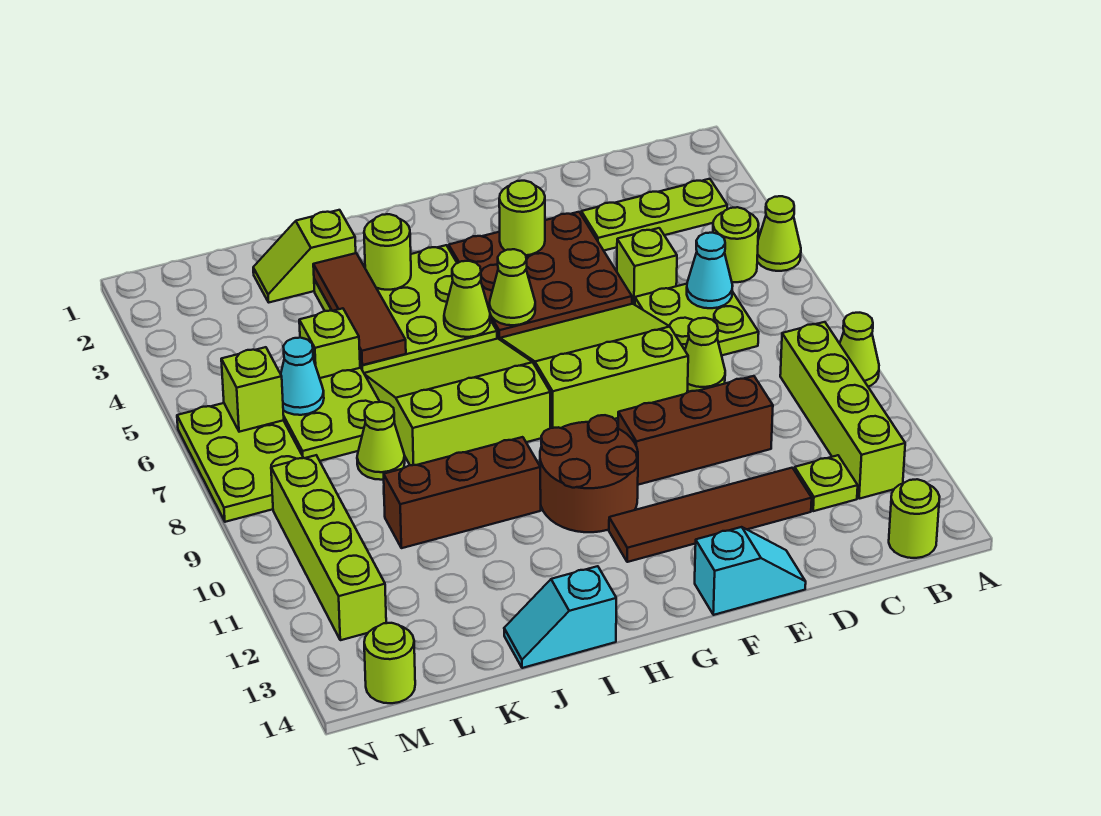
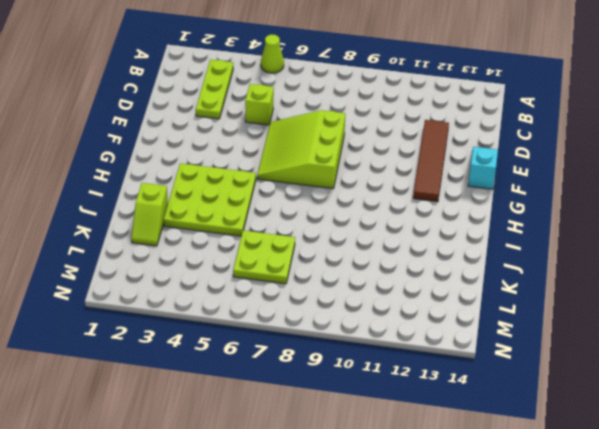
none -> lime cone A9 level 1
none -> lime round brick B5 level 1
none -> lime brick B9:B12 level 1
none -> lime round brick B14 level 1

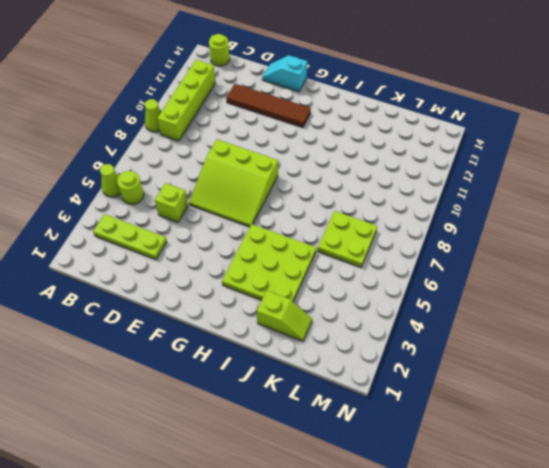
none -> lime plate C6:D7 level 1
none -> lime plate C12 level 1
none -> lime cone D8 level 1
none -> brown brick D10:F10 level 1

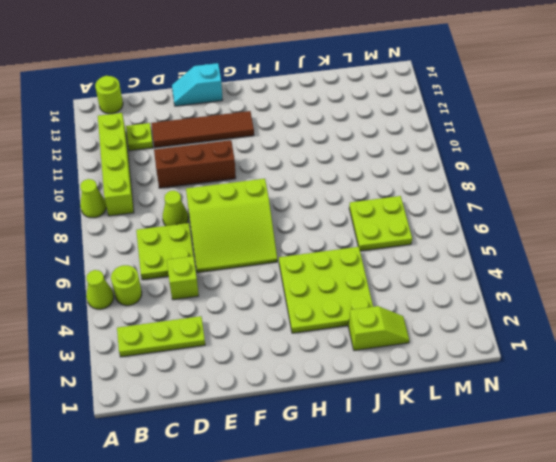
none -> brown plate E3:G5 level 1
none -> brown round brick G10:H11 level 1
none -> lime slope H6:J8 level 1 top 8
none -> brown brick I10:K10 level 1

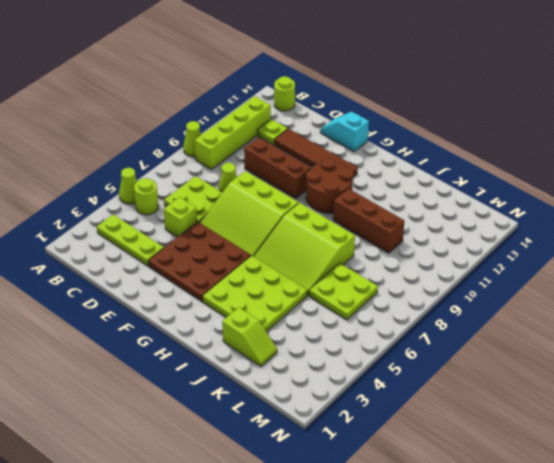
none -> cyan slope I14:J14 level 1 top I
none -> lime brick K5 level 1
none -> lime cone K8 level 1
none -> lime plate M6:N8 level 1

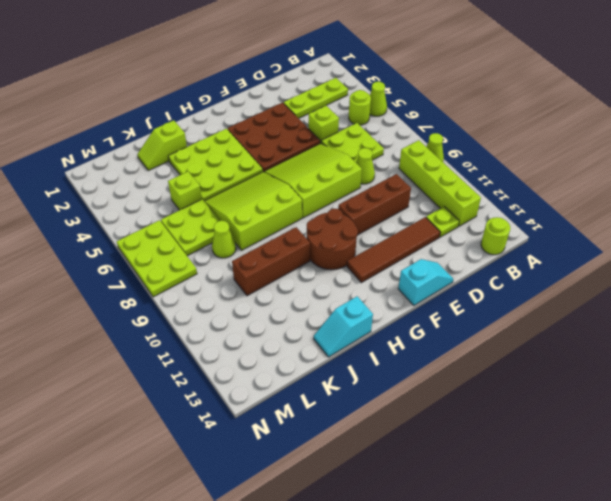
none -> lime brick M9:M12 level 1
none -> lime round brick M14 level 1
none -> cyan cone C6 level 2
none -> lime round brick F3 level 2

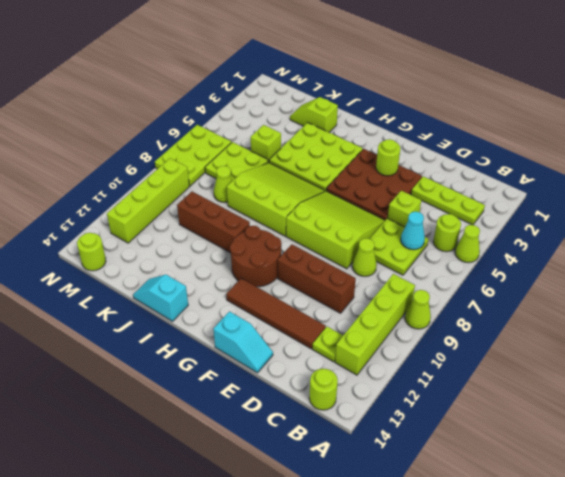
none -> lime cone G5 level 2
none -> lime cone H5 level 2
none -> lime round brick I3 level 2
none -> brown tile J3:J5 level 2

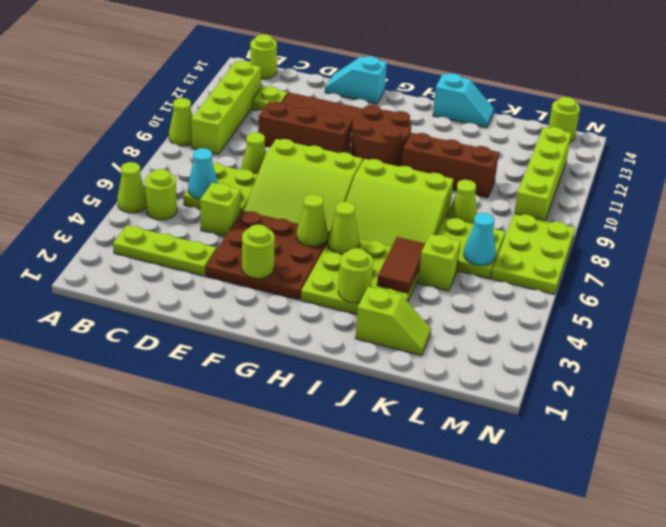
brown tile J4:J5 level 2 -> brown tile J3:J5 level 2
none -> lime brick M6 level 2

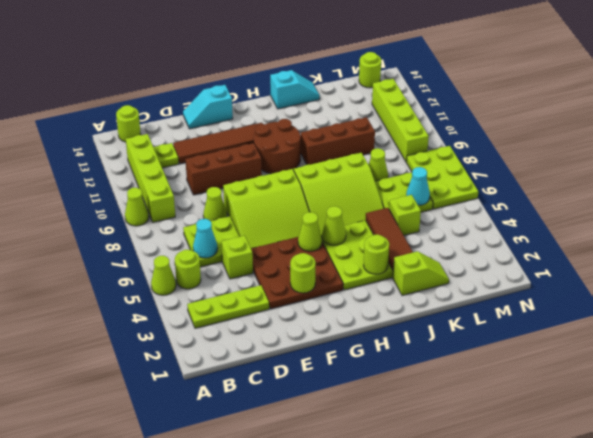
none -> lime brick M6 level 2

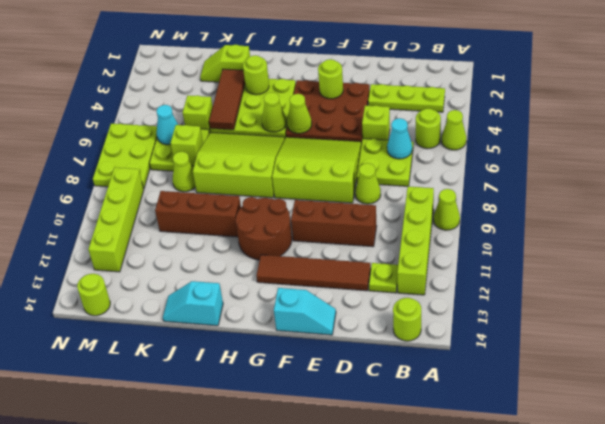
lime brick K7 level 2 -> lime brick M6 level 2

